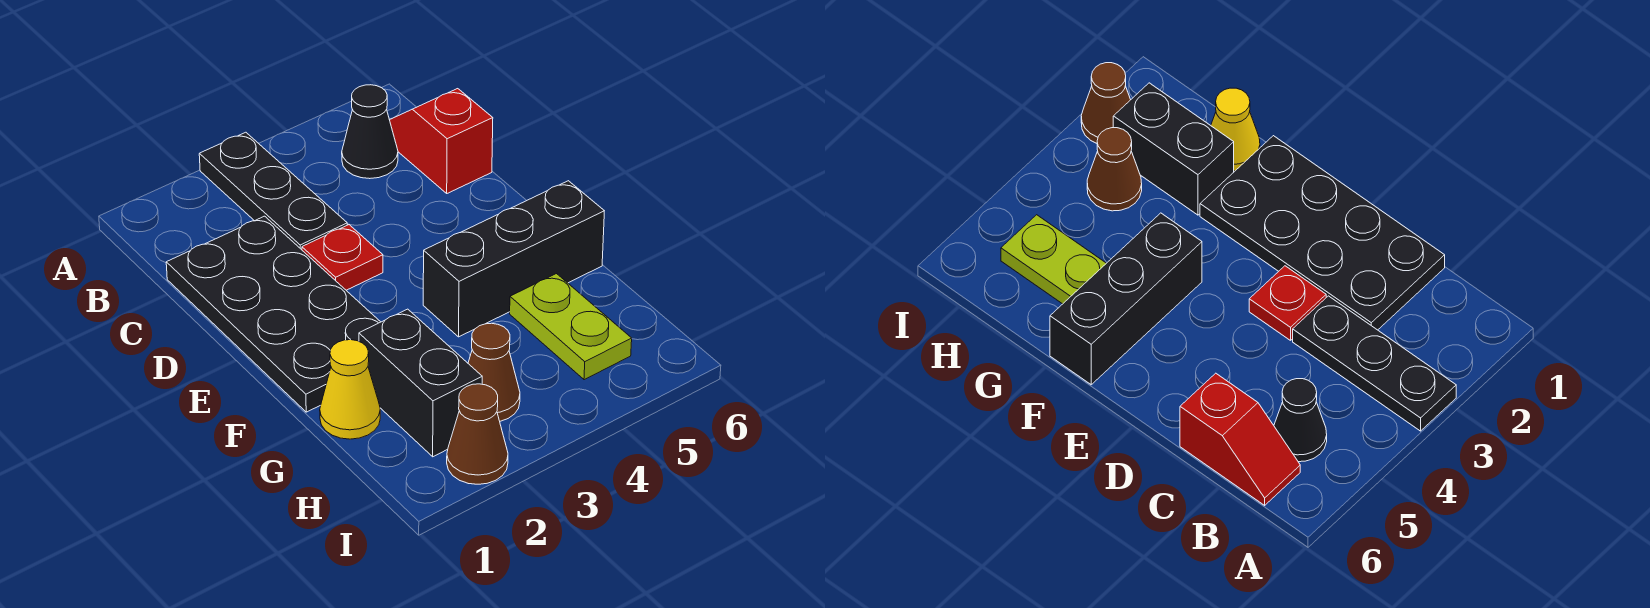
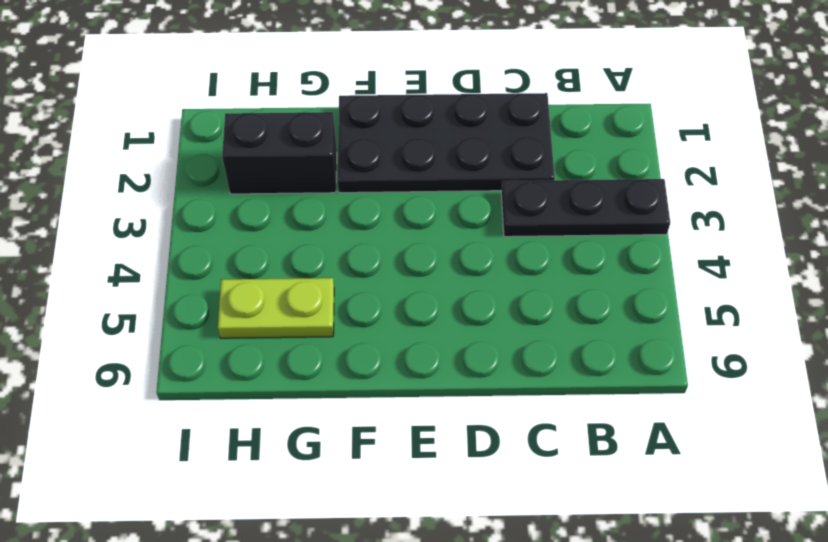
none -> black cone B5 level 1
none -> red slope B6:C6 level 1 top C

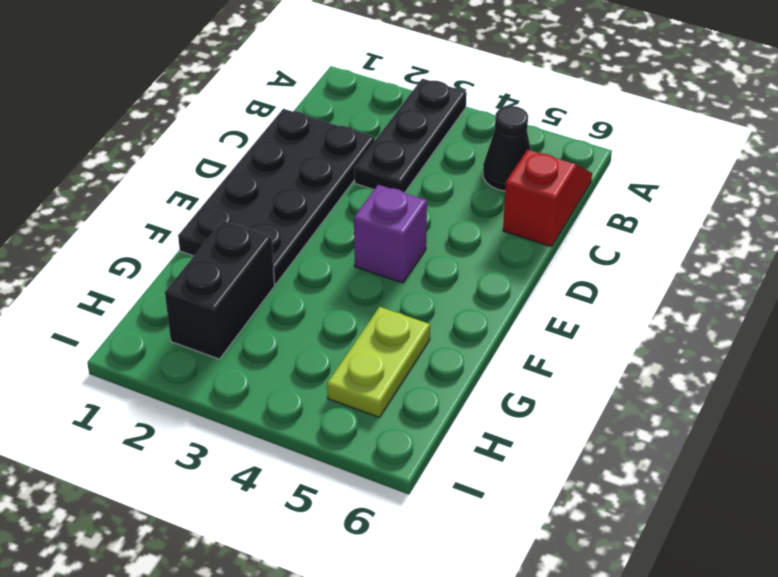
purple brick E4 level 1 -> none
none -> red plate D3 level 1
none -> black brick F4:F6 level 1

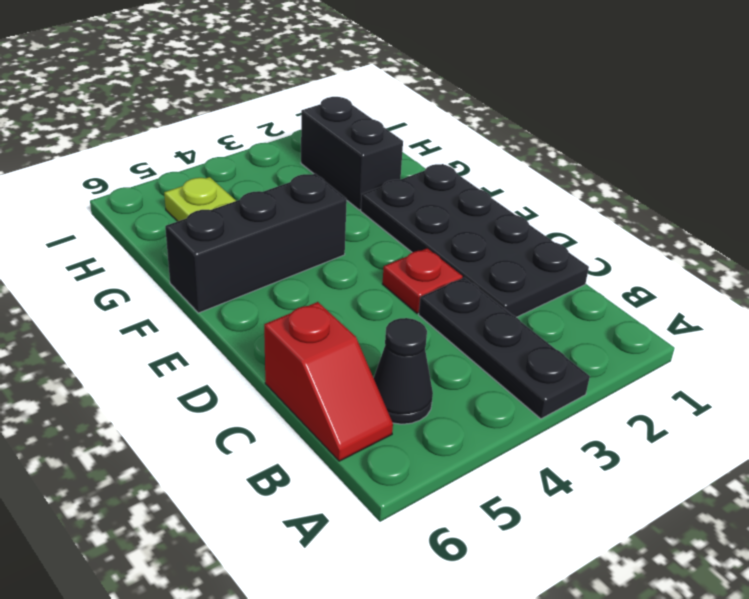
none -> yellow cone G1 level 1
none -> brown cone H3 level 1

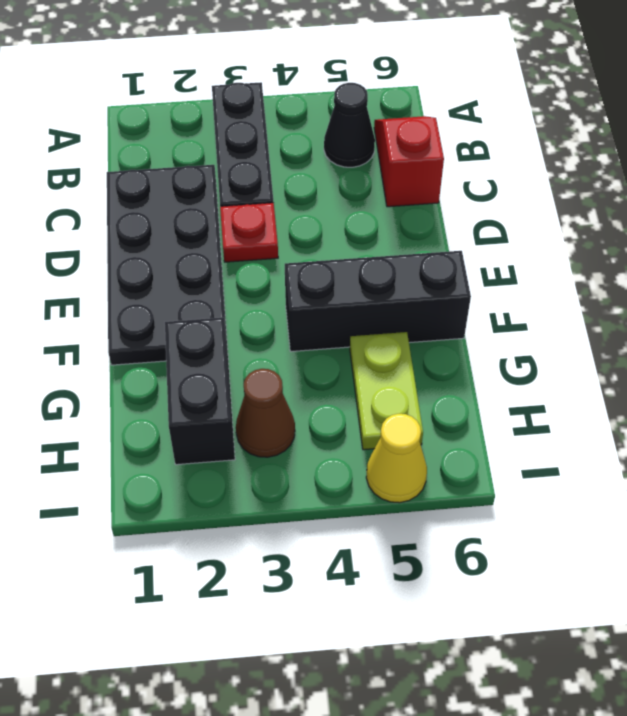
yellow cone I5 level 1 -> yellow cone G1 level 1
none -> brown cone I2 level 1

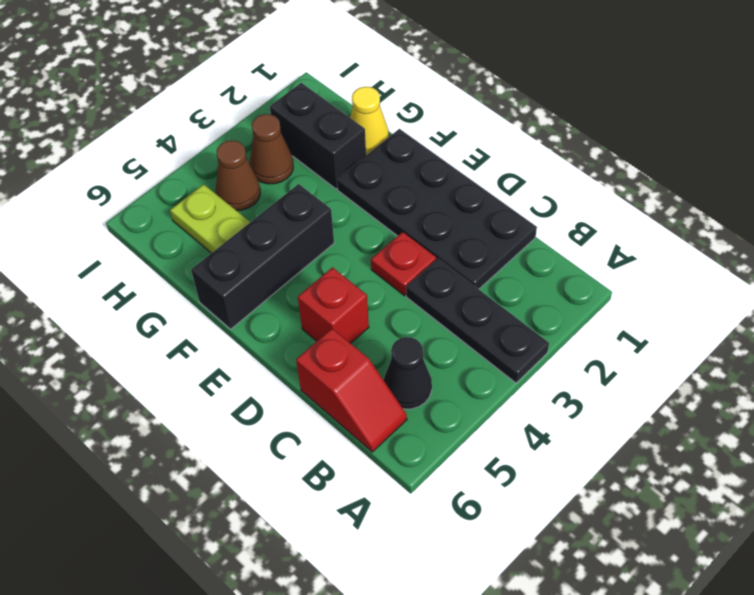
red brick D5 level 1 -> none
brown cone H4 level 1 -> brown cone I2 level 1

